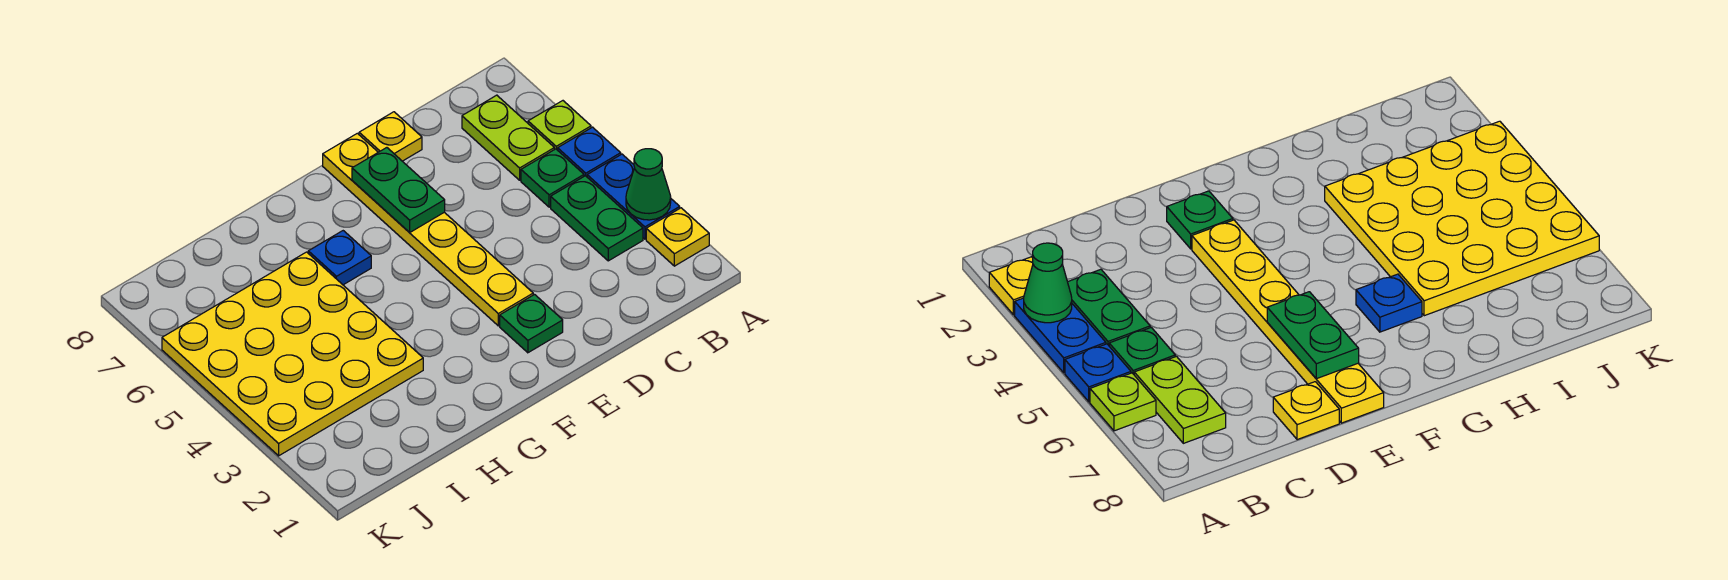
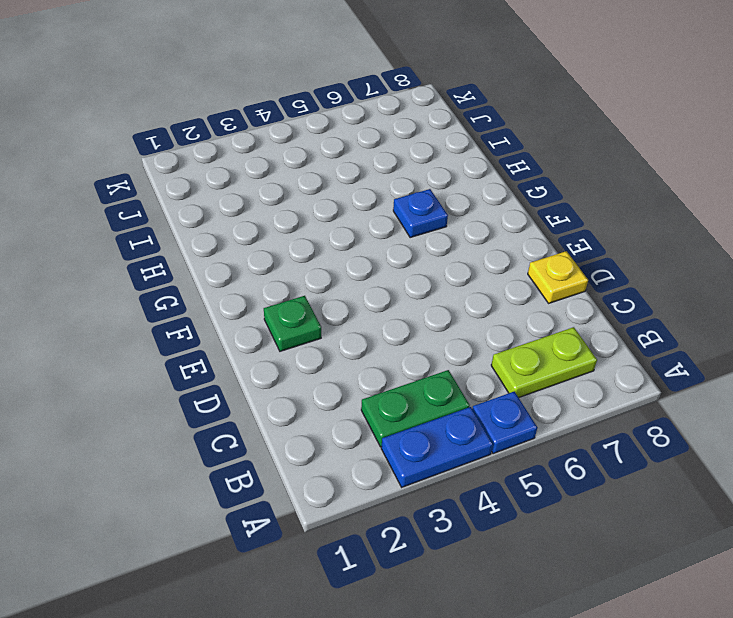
none -> yellow plate A2 level 1
none -> lime plate A6 level 1
none -> green plate B5 level 1

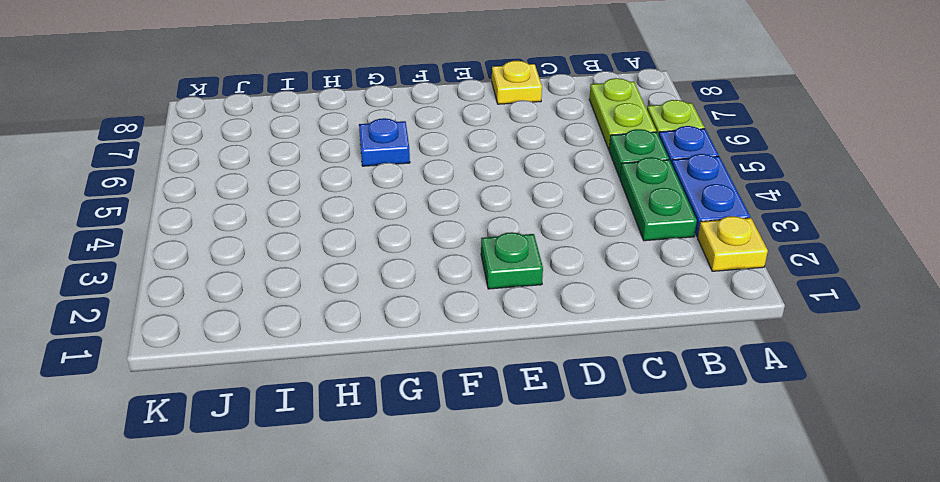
none -> yellow plate E3:E8 level 1
none -> yellow plate H3:K6 level 1
none -> green cone A3 level 2

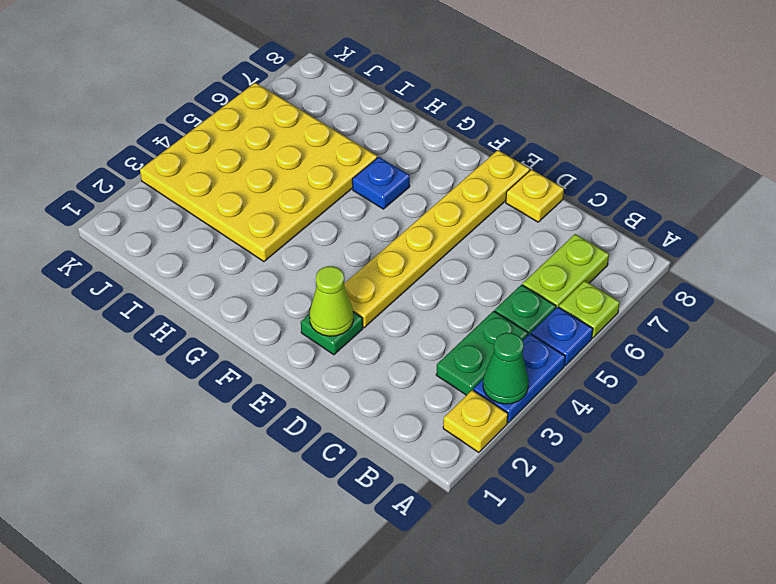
lime cone E2 level 2 -> none
none -> green plate E6:E7 level 2

